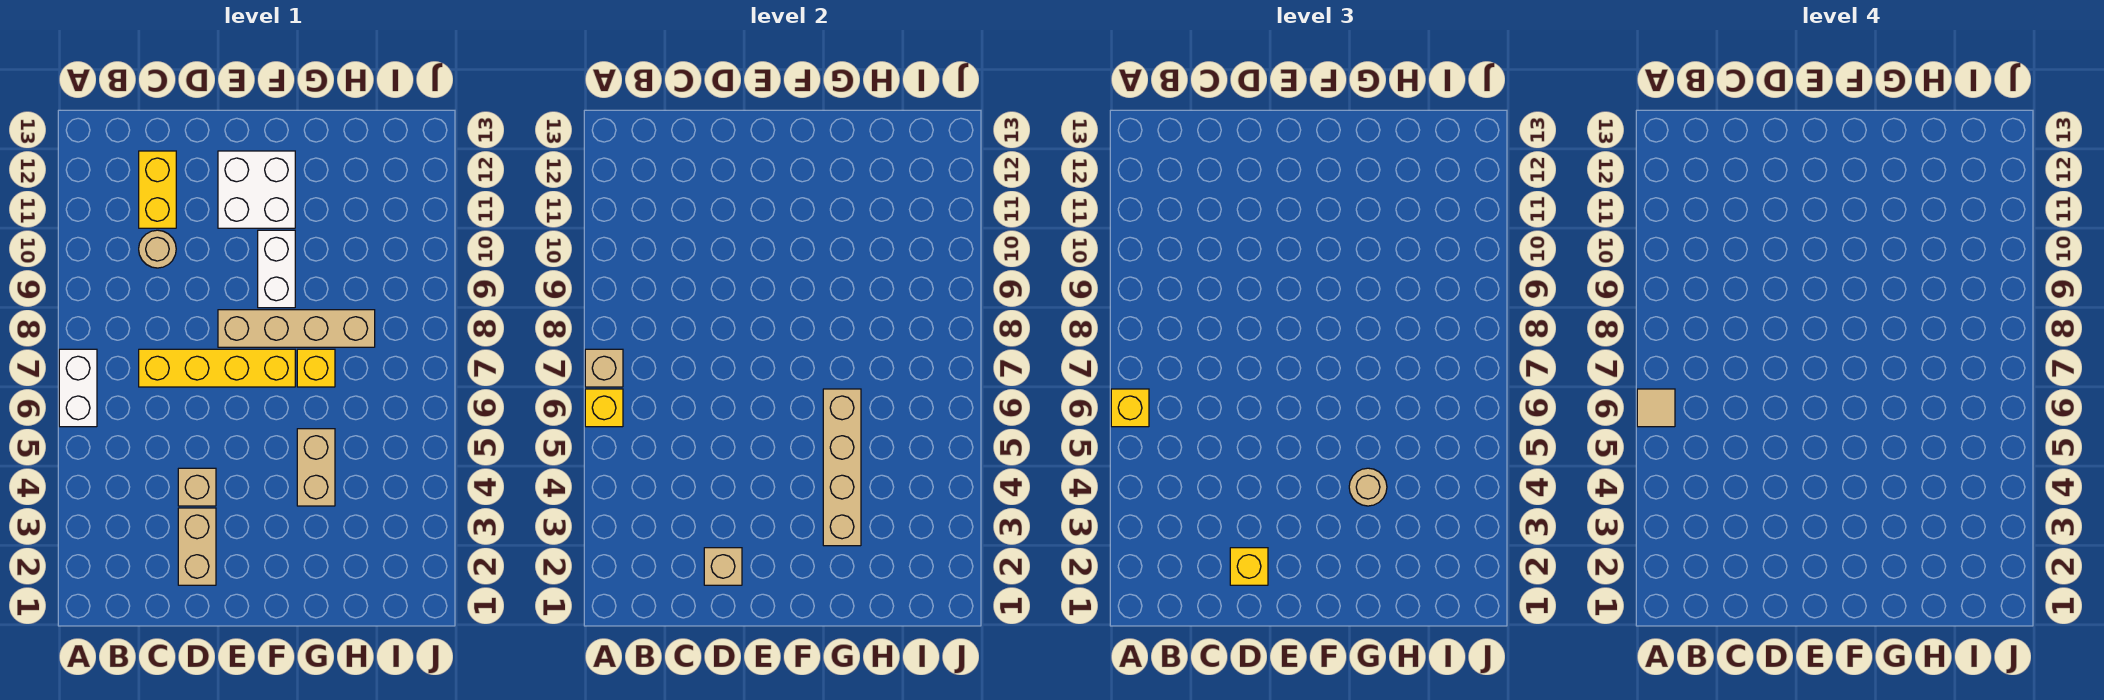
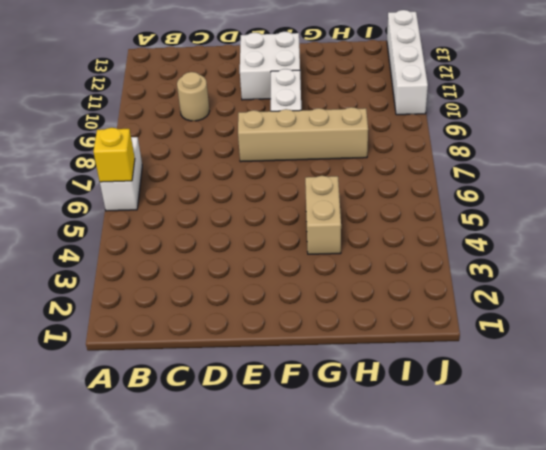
white brick J10:J13 level 1 -> none
none -> yellow brick C7:F7 level 1
none -> yellow brick C11:C12 level 1
none -> tan brick D2:D3 level 1

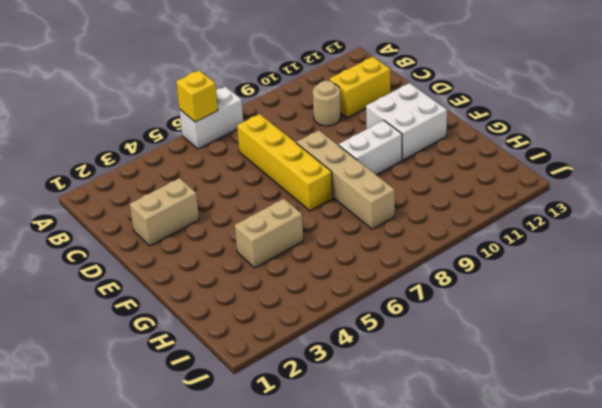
none -> tan brick D4 level 1
none -> yellow brick G7 level 1
none -> tan brick A7 level 2

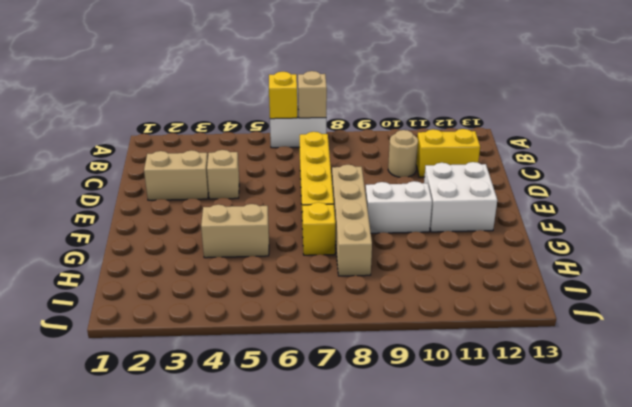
none -> tan brick D2 level 2
none -> tan brick G3:G6 level 2
none -> yellow brick A6 level 3

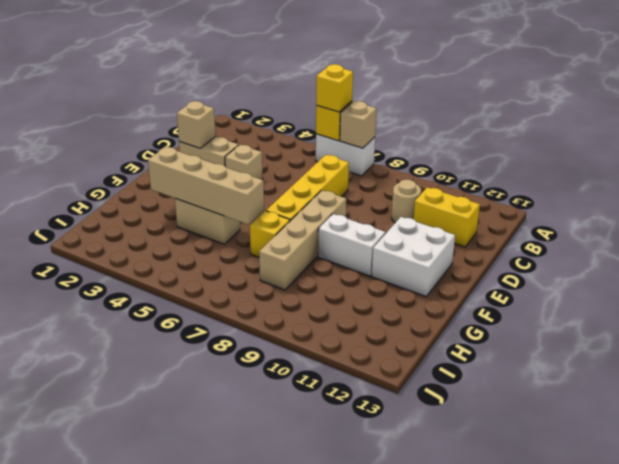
none -> yellow brick D2 level 3
none -> tan round brick G4 level 3
none -> tan tile A6 level 4

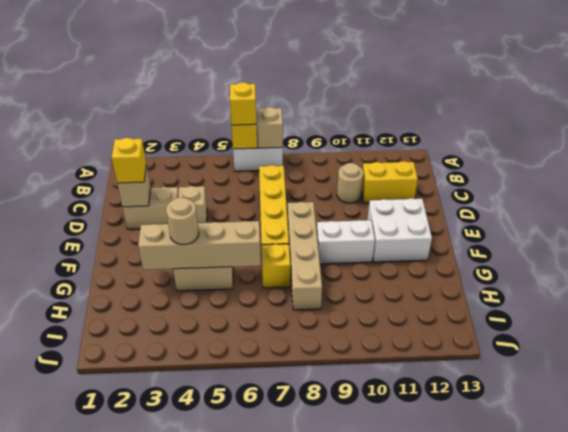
none -> tan tile A6 level 4

